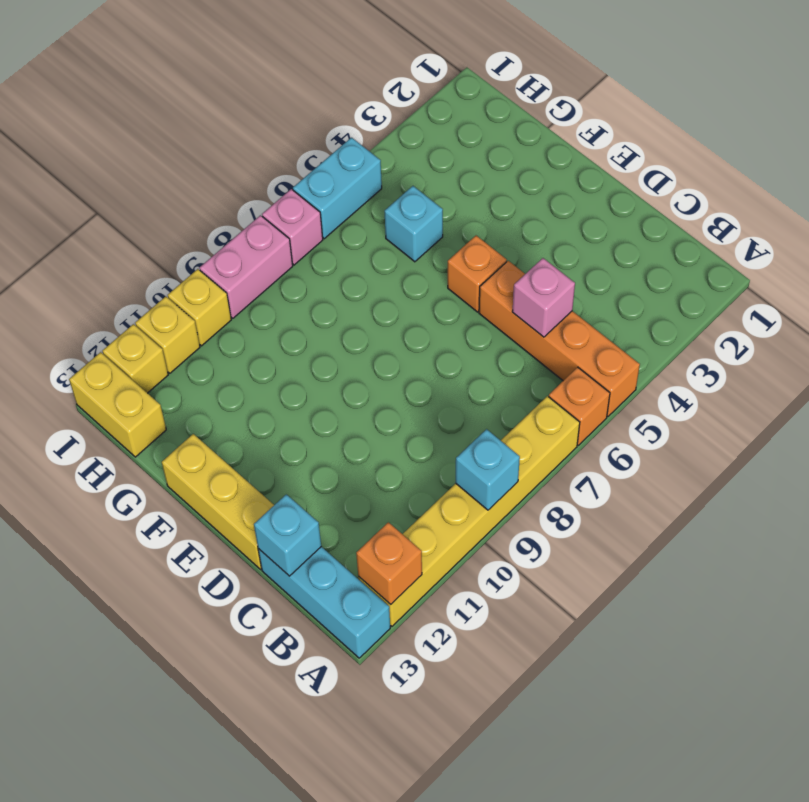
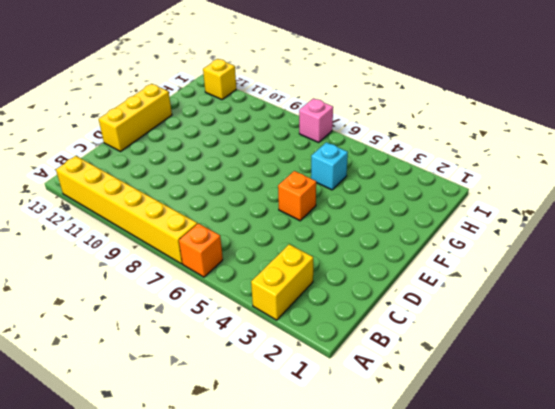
yellow brick A3:B3 level 1 -> yellow brick H13:I13 level 1
none -> orange brick A5:D5 level 1
none -> cyan brick A13:C13 level 1
none -> cyan brick I5:I6 level 1

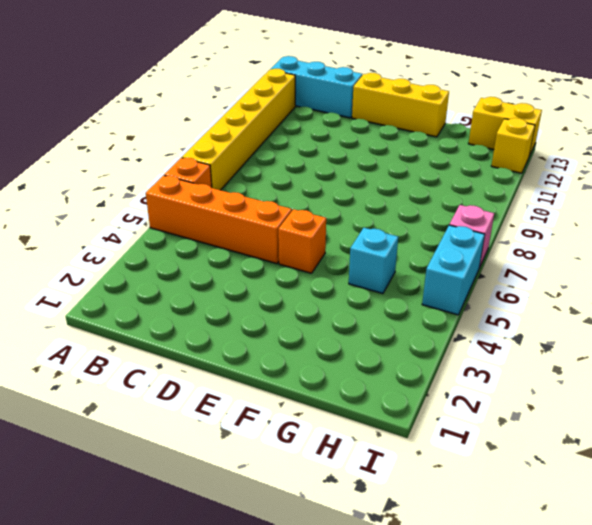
none -> pink brick I8:I9 level 1
none -> yellow brick I10 level 1
none -> yellow brick I11 level 1

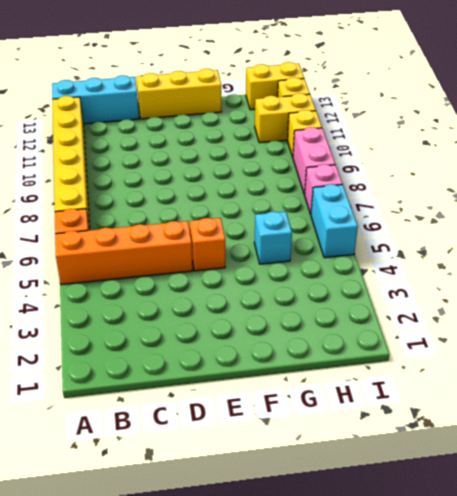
yellow brick H11:I11 level 1 -> yellow brick I11 level 1
none -> cyan brick A9 level 2
none -> orange brick A12 level 2
none -> pink brick C5 level 2

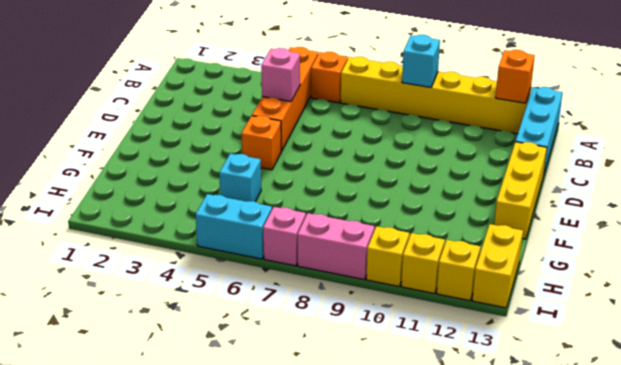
none -> cyan brick C13 level 2

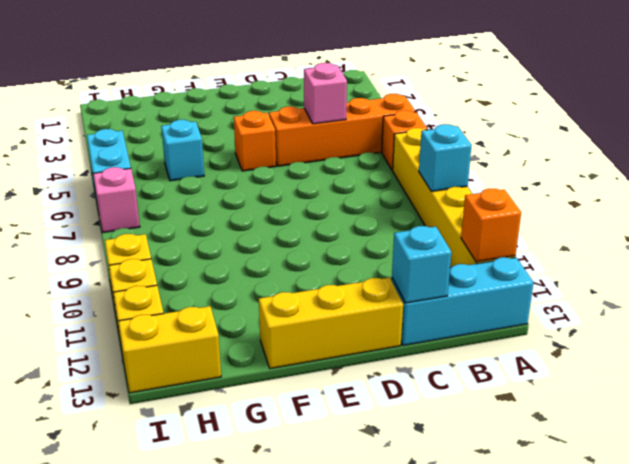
none -> pink brick I8:I9 level 1

